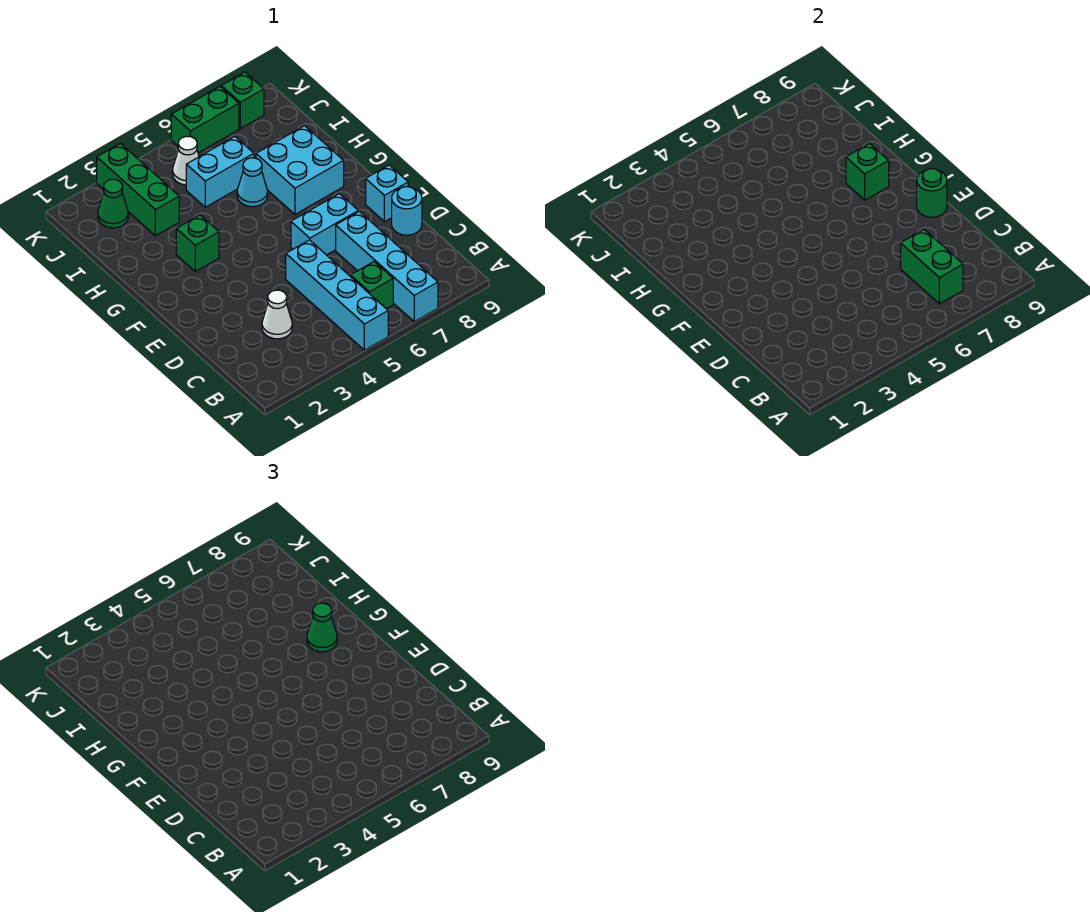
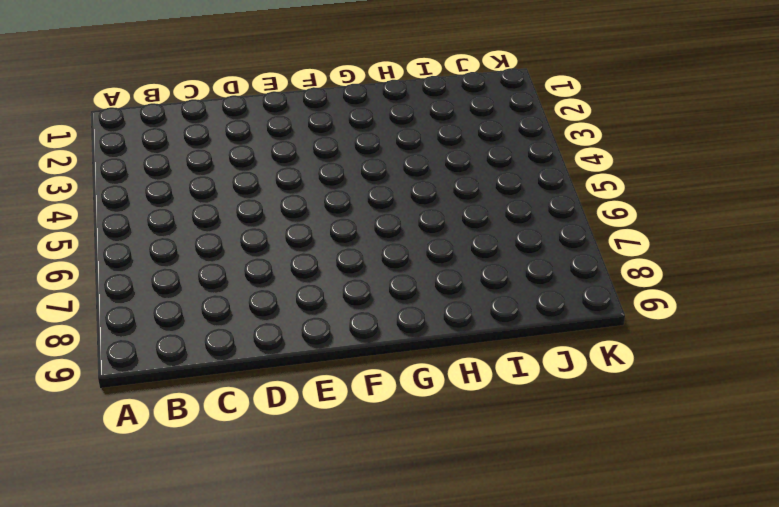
none -> cyan brick A5:D5 level 1
none -> cyan brick A7:D7 level 1
none -> green brick B6 level 1

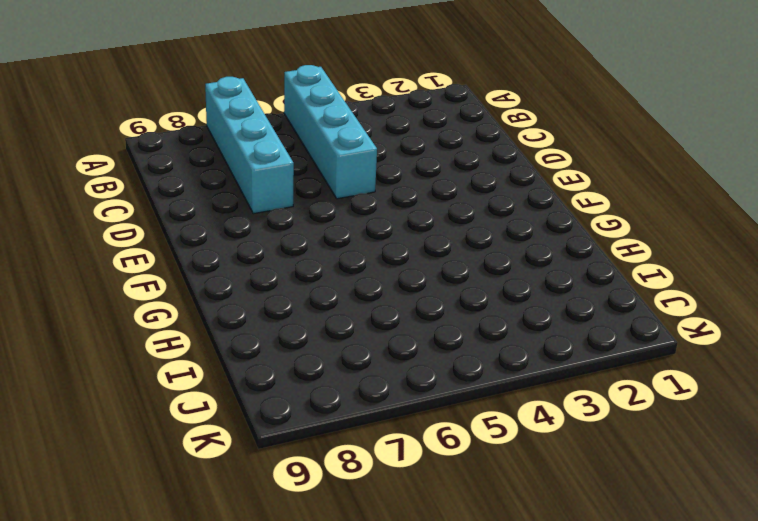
none -> green brick B6 level 1
none -> white cone C3 level 1
none -> cyan round brick D9 level 1

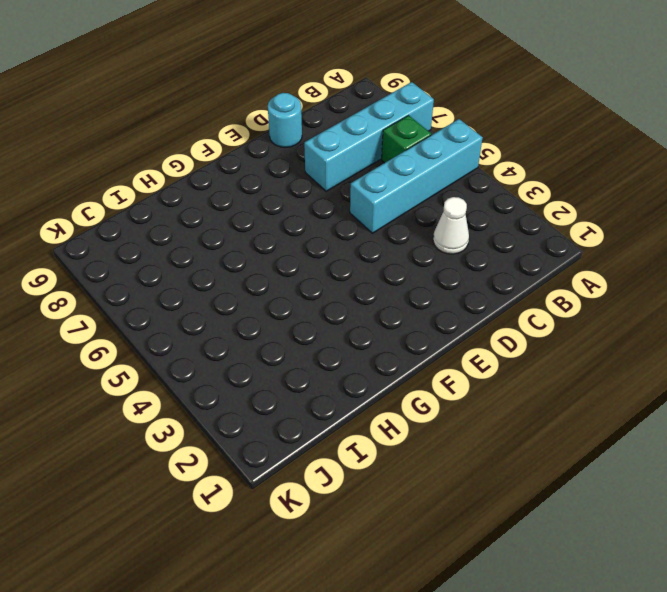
none -> cyan brick E6:E7 level 1
none -> cyan brick E9 level 1
none -> green brick G3 level 1

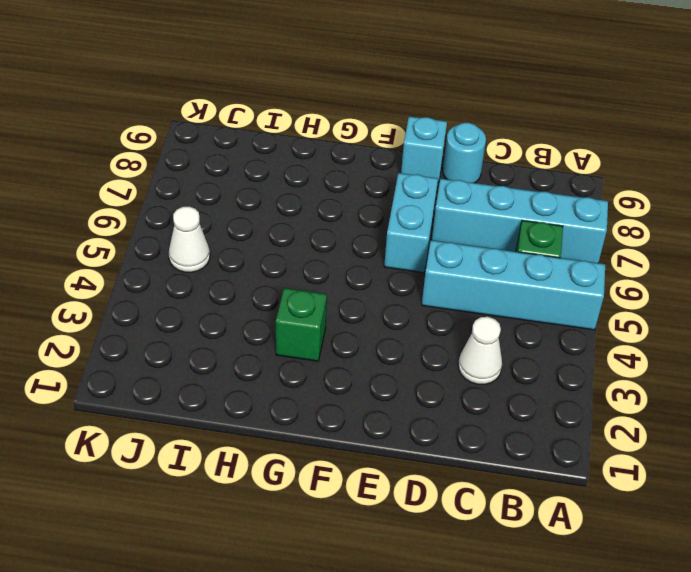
none -> cyan brick G7:H8 level 1
none -> cyan cone H6 level 1
none -> green brick I3:K3 level 1

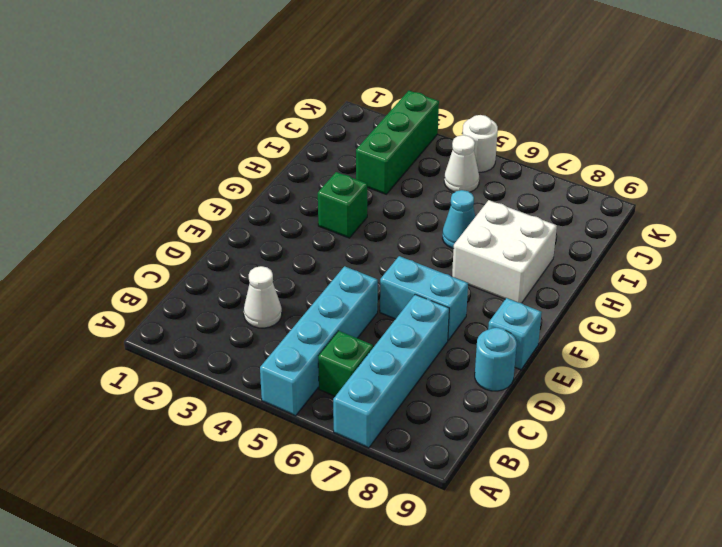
white brick G7:H8 level 1 -> cyan brick G7:H8 level 1
white round brick K5 level 1 -> none
none -> cyan brick I5:I6 level 1
none -> green cone J2 level 1
none -> green brick K6:K7 level 1

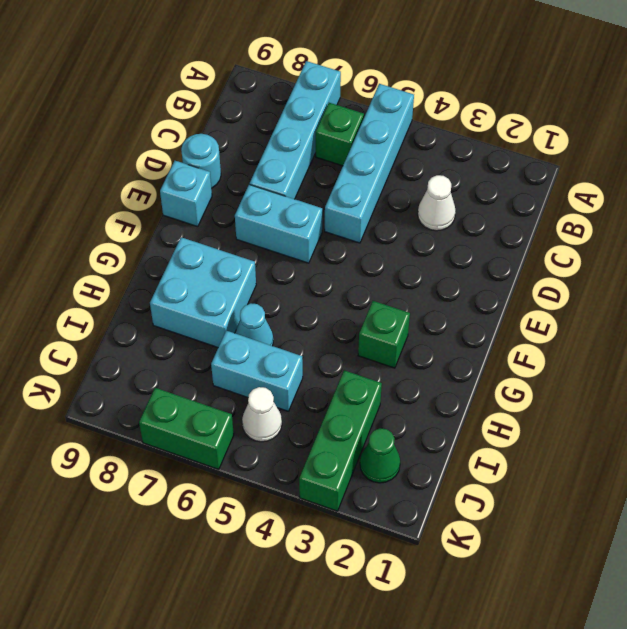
none -> green brick K8 level 1
none -> green brick B7:C7 level 2
none -> green round brick E9 level 2

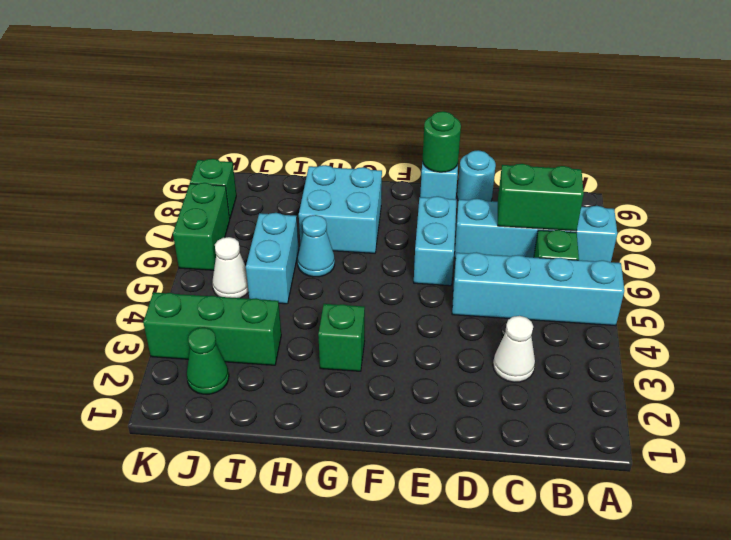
none -> green brick G8 level 2
none -> green cone G8 level 3

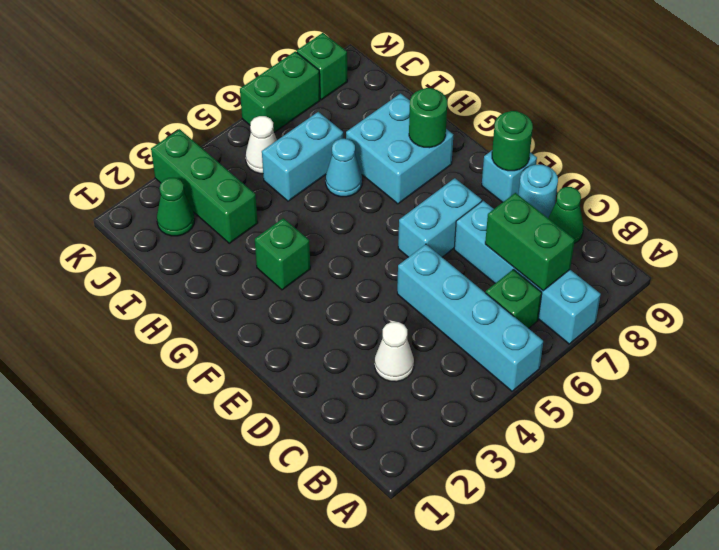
green cone C9 level 1 -> green cone G8 level 3
green round brick G8 level 2 -> green brick G8 level 2

